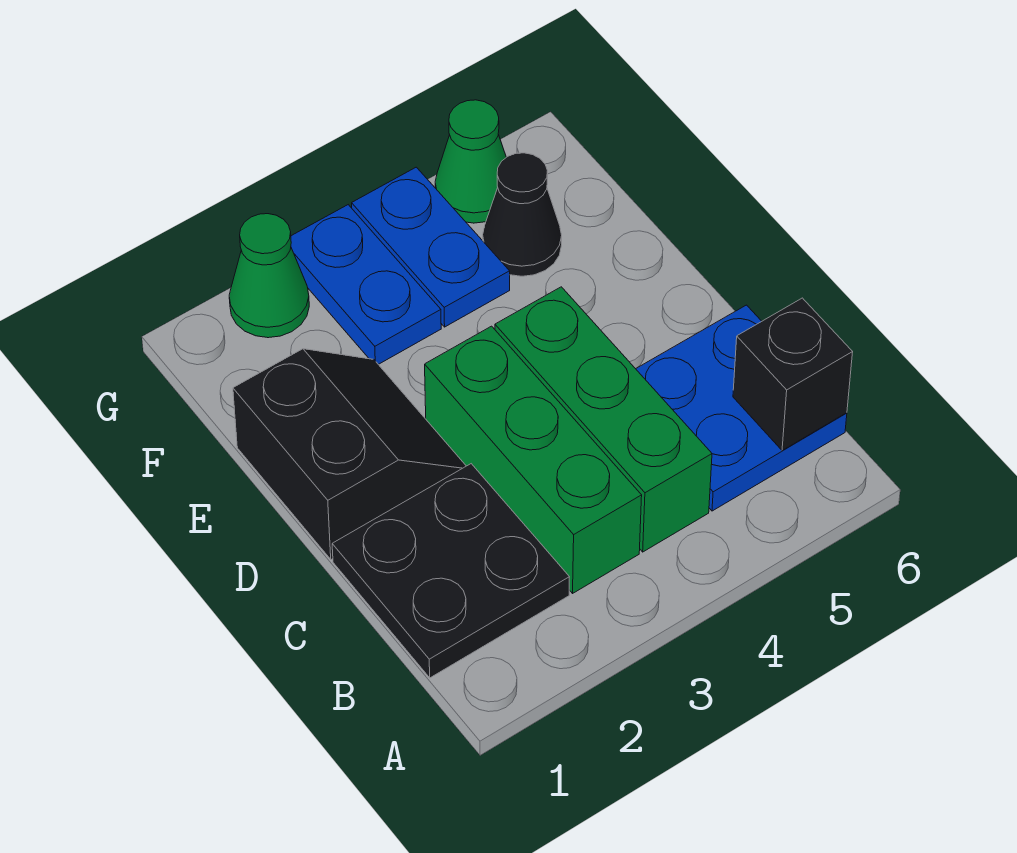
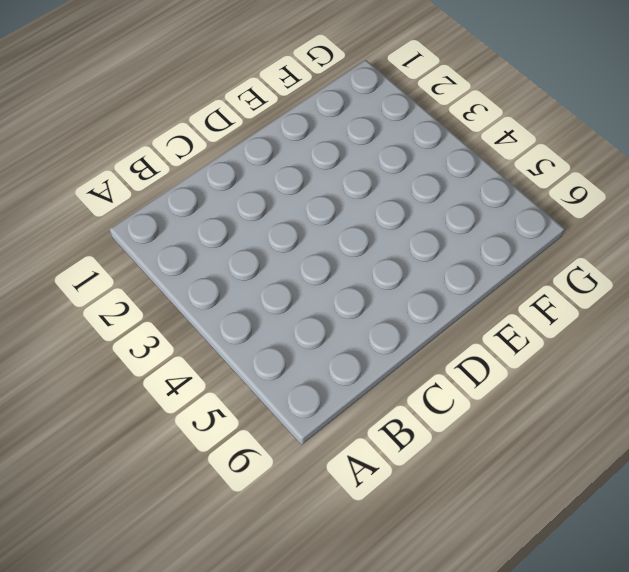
none -> black plate B1:C2 level 1
none -> green brick B3:D3 level 1

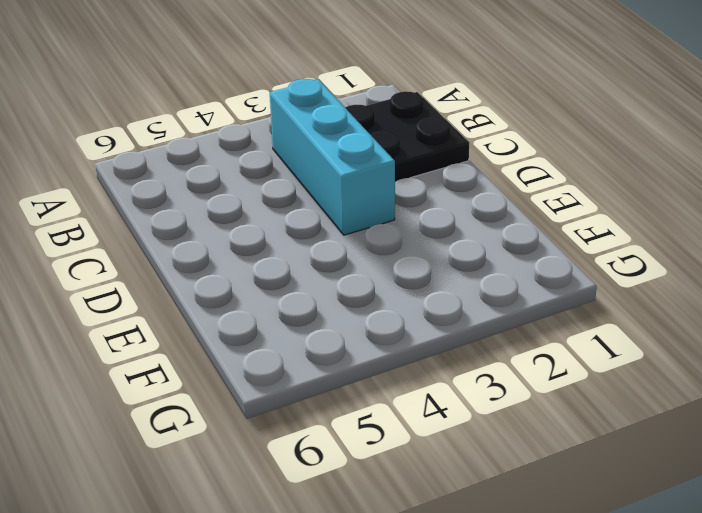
cyan brick B3:D3 level 1 -> green brick B3:D3 level 1
none -> green brick B4:D4 level 1
none -> blue plate B5:C6 level 1

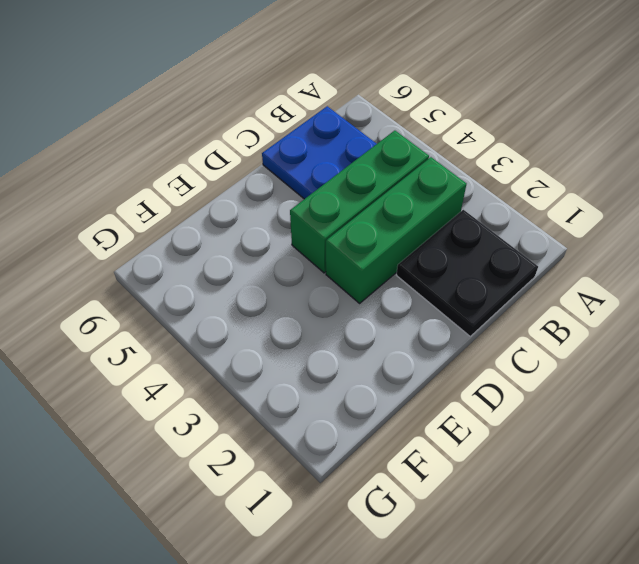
none -> black slope D1:E2 level 1 top 1
none -> blue plate F3:G3 level 1

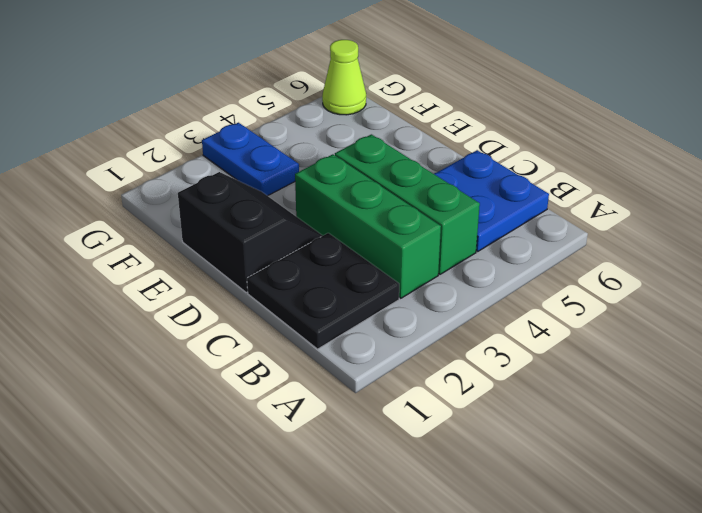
lime cone G6 level 1 -> none
none -> blue plate F4:G4 level 1
none -> black cone F5 level 1

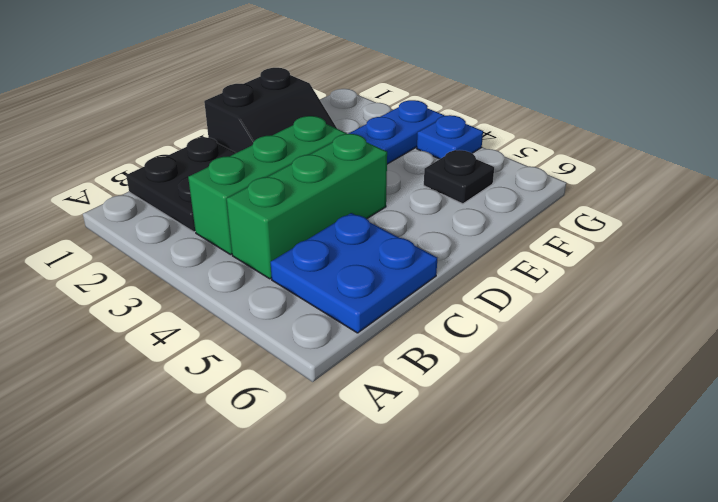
black plate F5 level 1 -> black cone F5 level 1
blue plate G4 level 1 -> blue plate F4:G4 level 1
none -> green cone G2 level 1
none -> green cone G5 level 1

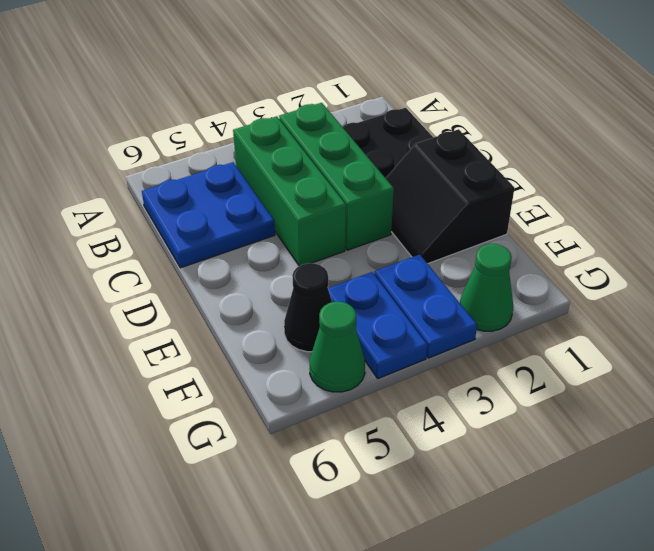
none -> black brick B6 level 2

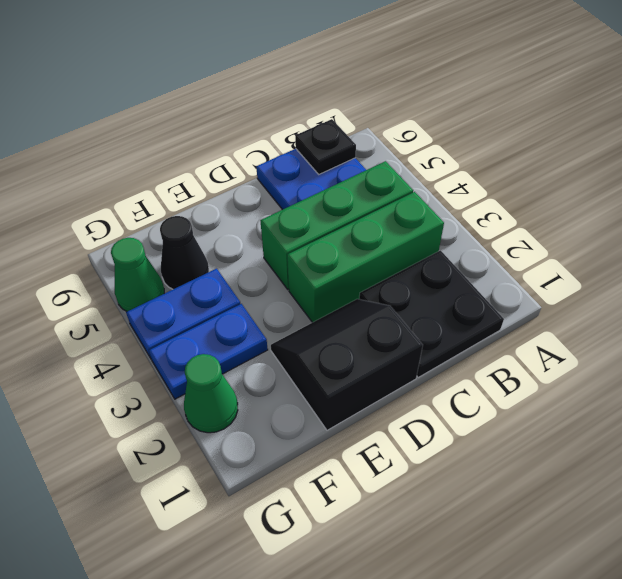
black plate B6 level 2 -> black brick B6 level 2

